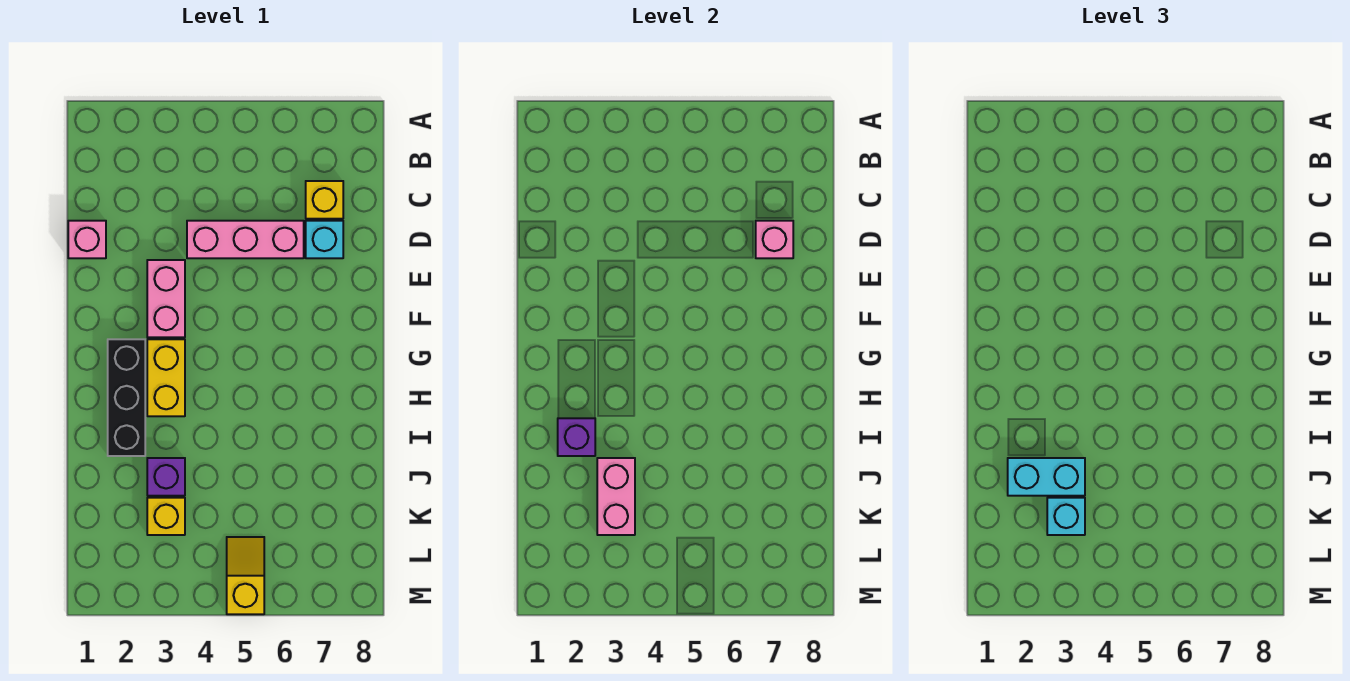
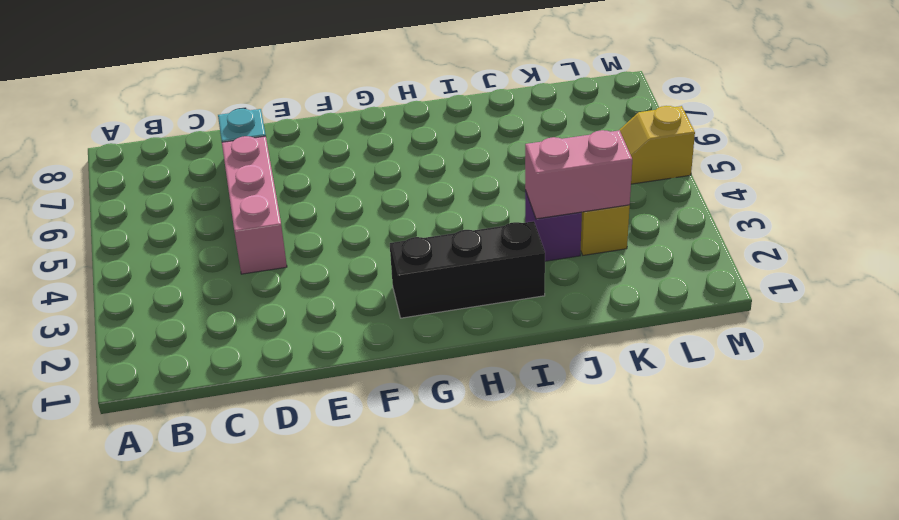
none -> yellow brick C7 level 1
none -> pink brick D1 level 1
none -> pink brick E3:F3 level 1

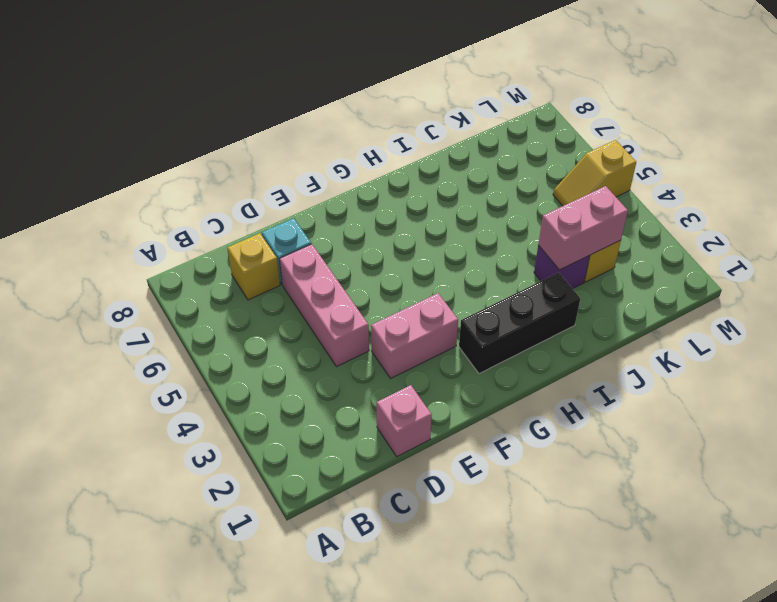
none -> yellow brick G3:H3 level 1
none -> pink brick D7 level 2
none -> purple brick I2 level 2

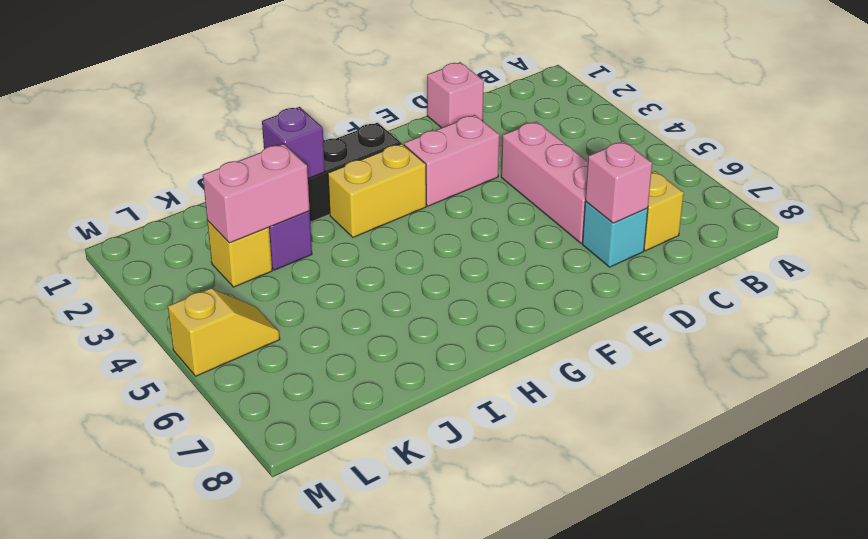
none -> cyan brick J2:J3 level 3
none -> cyan brick K3 level 3

